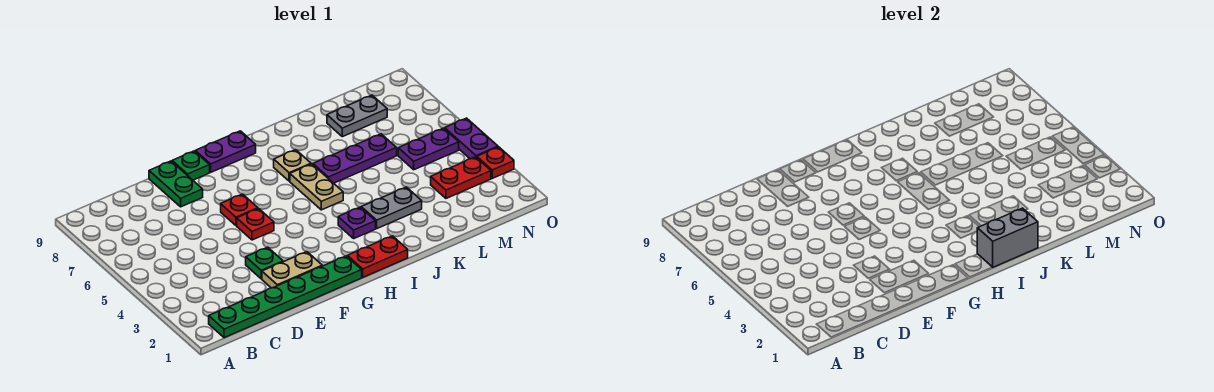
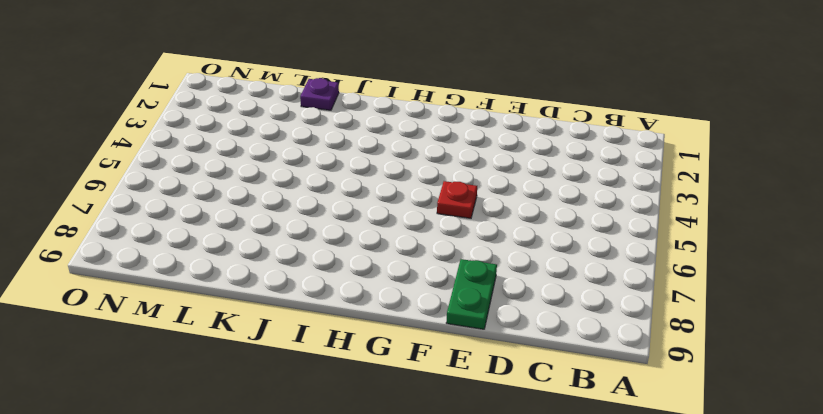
purple plate K1 level 1 -> purple plate I3 level 1
none -> green plate B1:G1 level 1
none -> tan plate E2:F2 level 1
none -> green plate E3 level 1

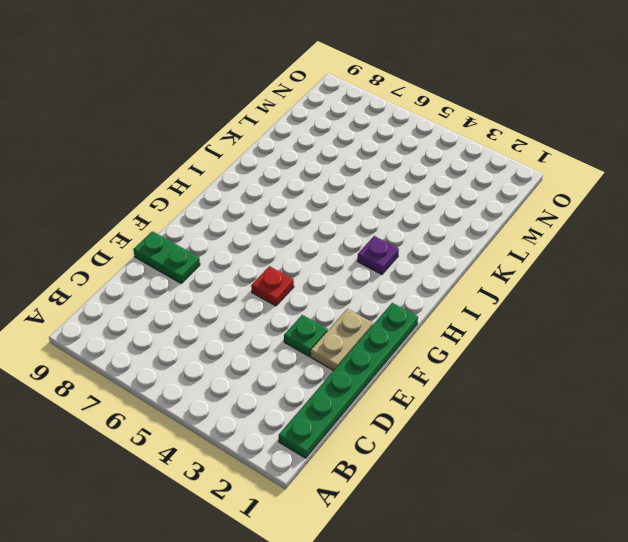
none -> red plate F6 level 1
none -> green plate F9 level 1
none -> purple plate G9:H9 level 1

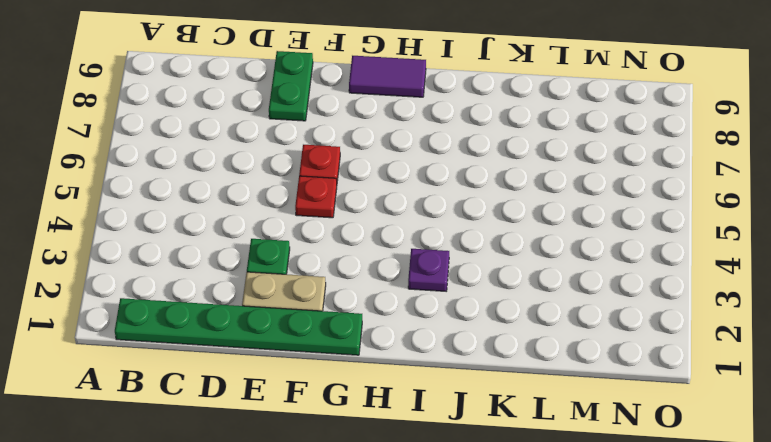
purple tile G9:H9 level 1 -> purple plate G9:H9 level 1
none -> green plate F9 level 1
none -> red plate H1:I1 level 1
none -> tan plate I5:I6 level 1

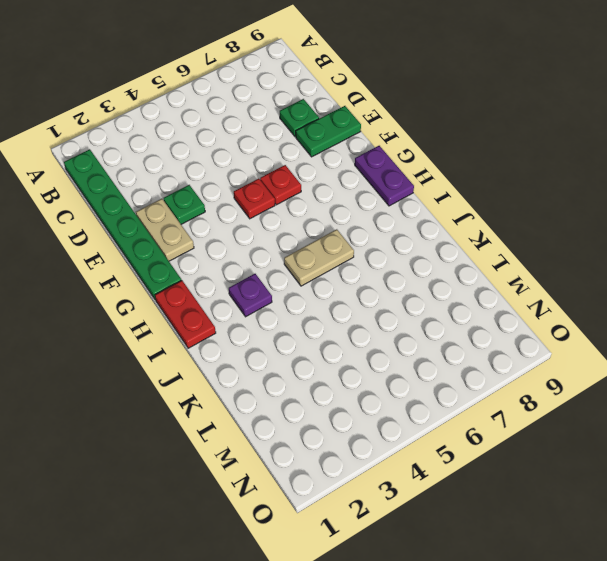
green plate D8 level 1 -> green plate F9 level 1
none -> tan plate I7 level 1
none -> grey plate J3:K3 level 1
none -> purple plate J6:L6 level 1

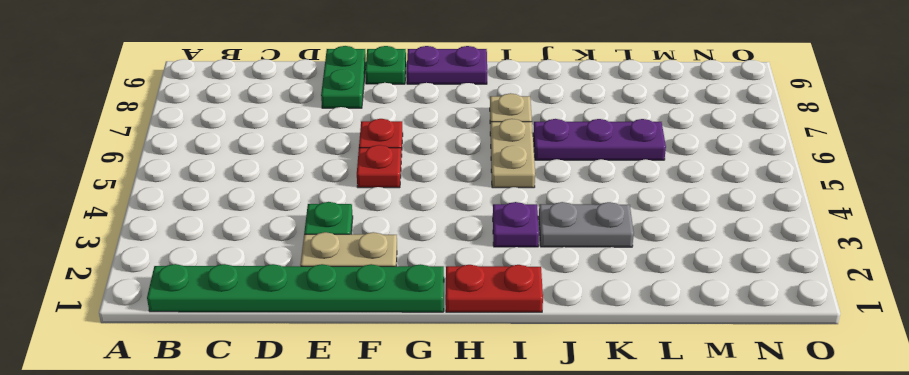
none -> grey plate L8:M8 level 1
none -> red plate M3:N3 level 1
none -> purple plate M5:N5 level 1

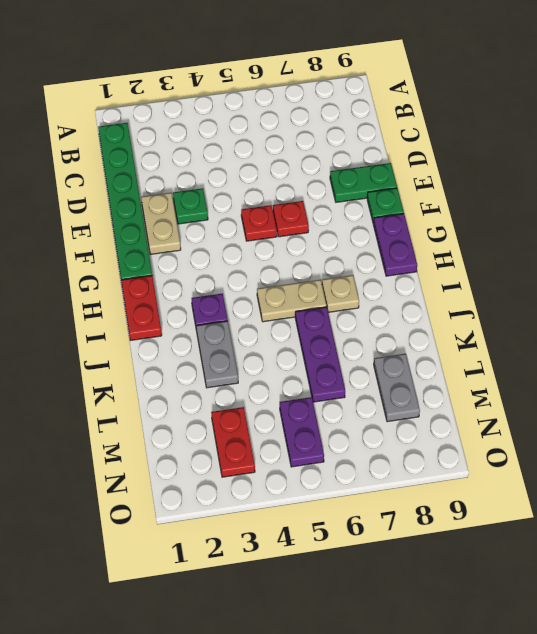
none -> red plate O3 level 1
none -> purple plate O4:O5 level 1
none -> grey brick I1:J1 level 2

